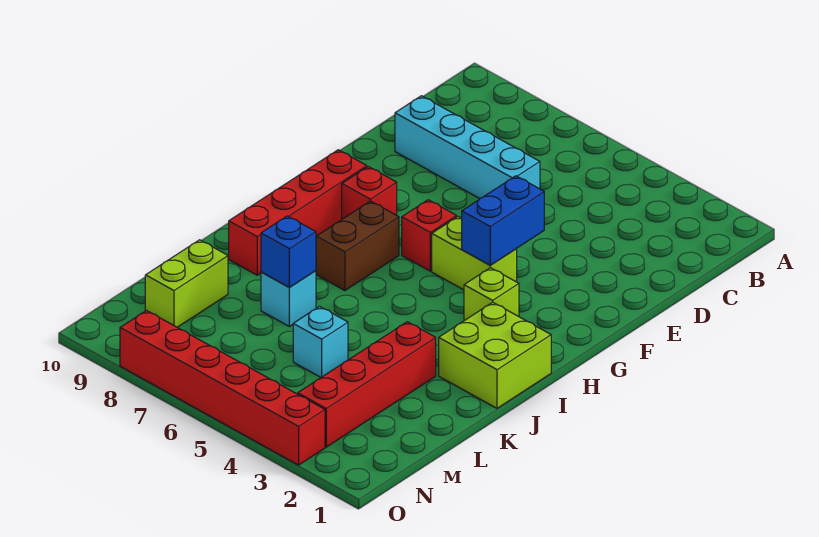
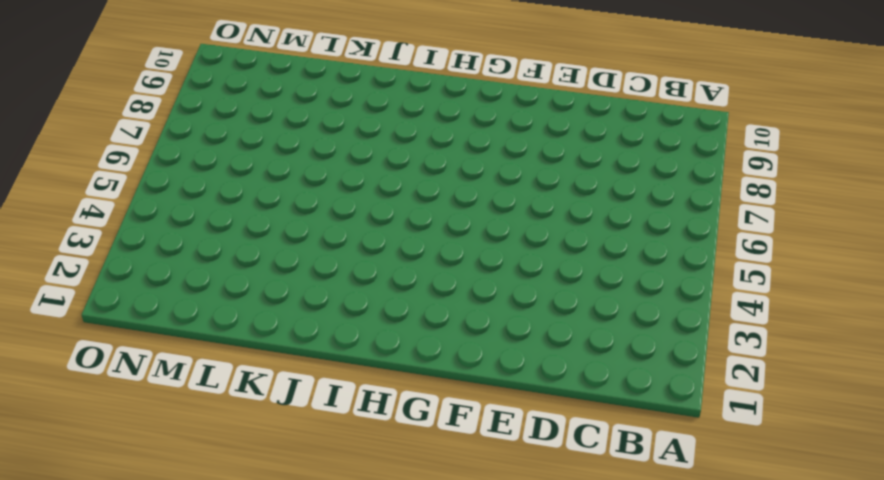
none -> cyan brick D6:D9 level 1
none -> lime brick G4:G5 level 1
none -> red brick G6 level 1

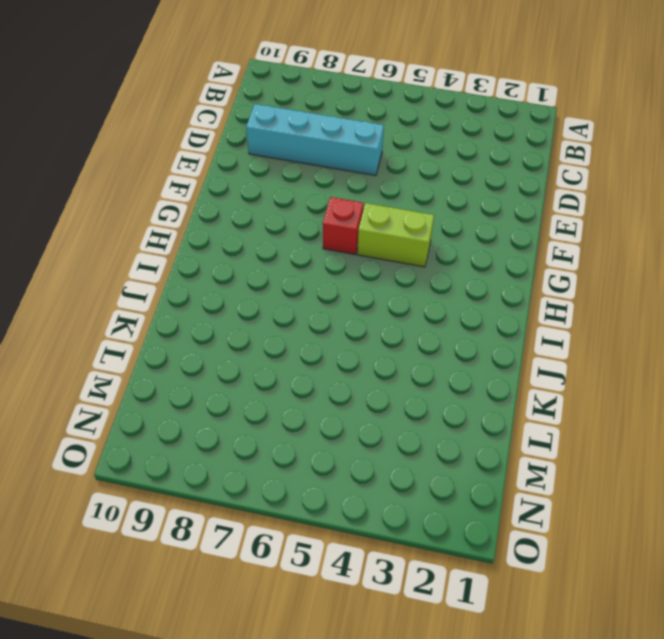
none -> red brick G8 level 1
none -> red brick G9:J9 level 1
none -> lime brick H3 level 1

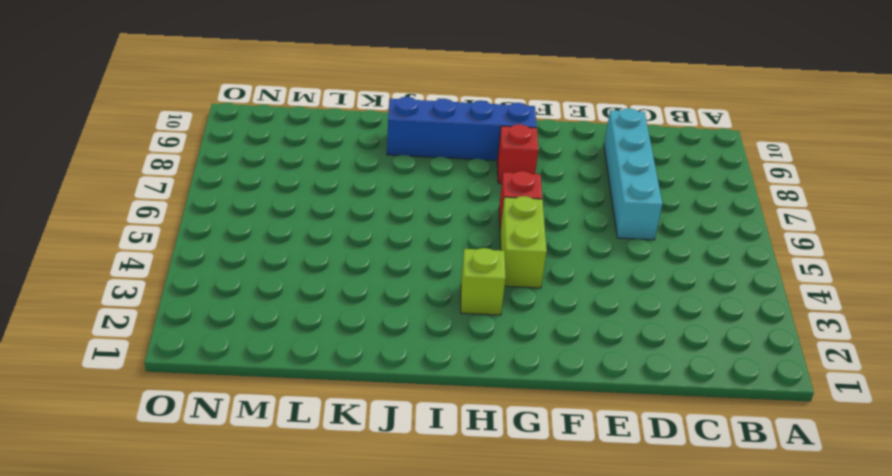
blue brick G9:J9 level 1 -> red brick G9:J9 level 1
none -> brown brick H7:I7 level 1
none -> lime brick I1:J2 level 1
none -> red brick K3:N3 level 1

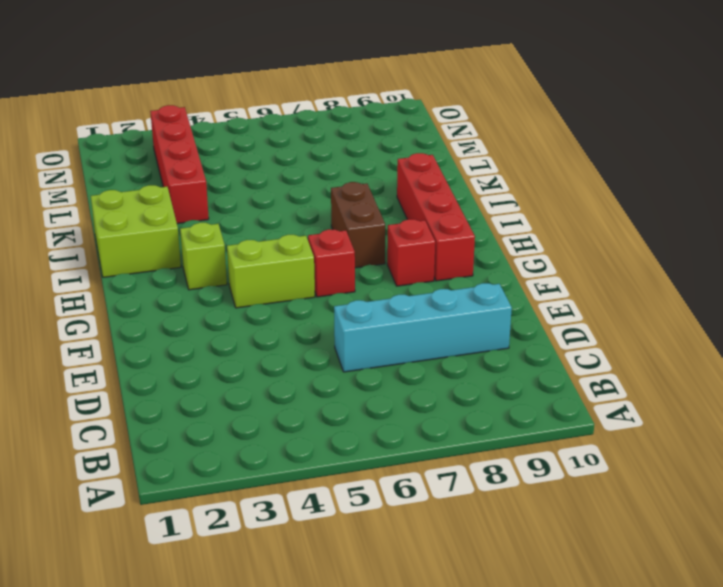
none -> cyan brick K7 level 1
none -> cyan brick L5 level 1
none -> lime brick L9:M9 level 1

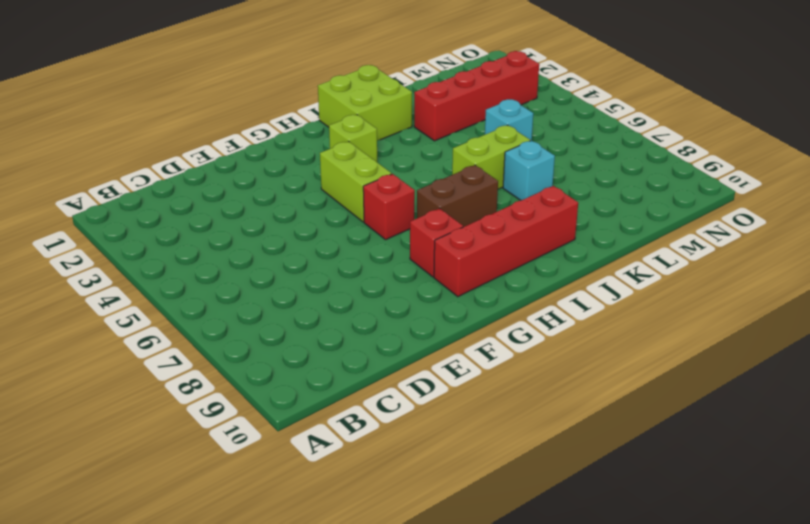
lime brick J6:K6 level 1 -> lime brick L9:M9 level 1
none -> cyan brick D6:D9 level 1
none -> red brick O3:O8 level 1
none -> blue brick F4:G4 level 2

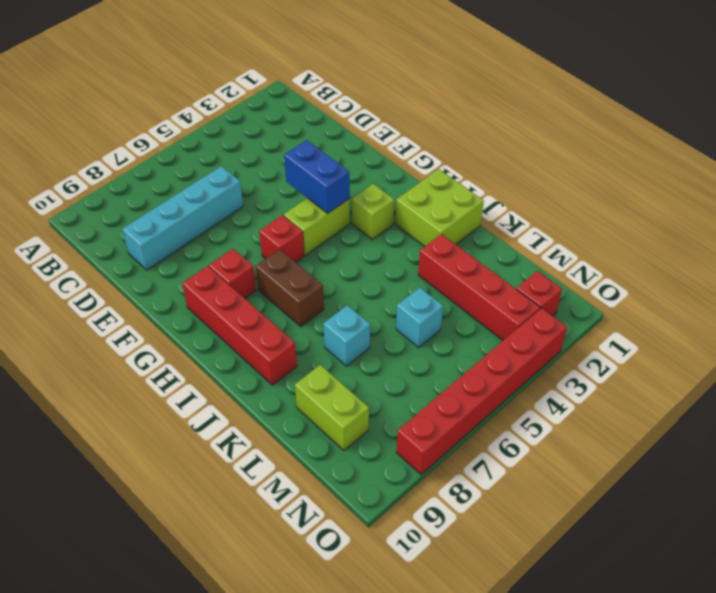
red brick N2 level 1 -> none
none -> blue brick K7 level 2

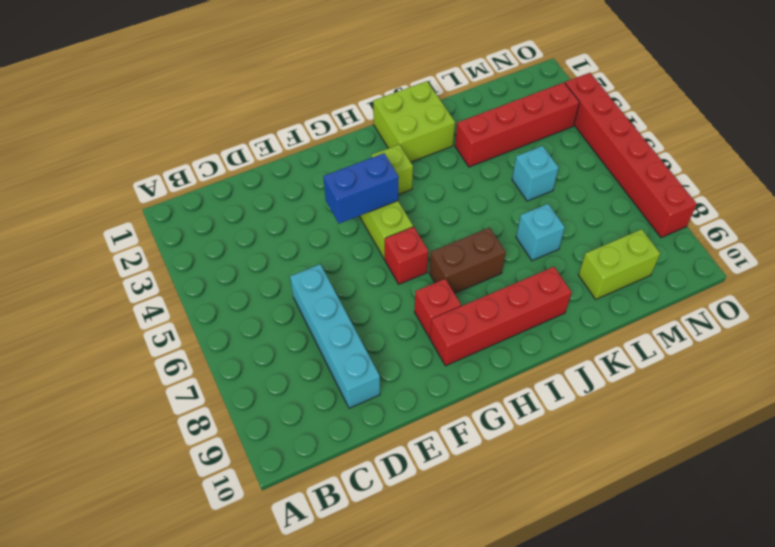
none -> blue brick K7 level 2

